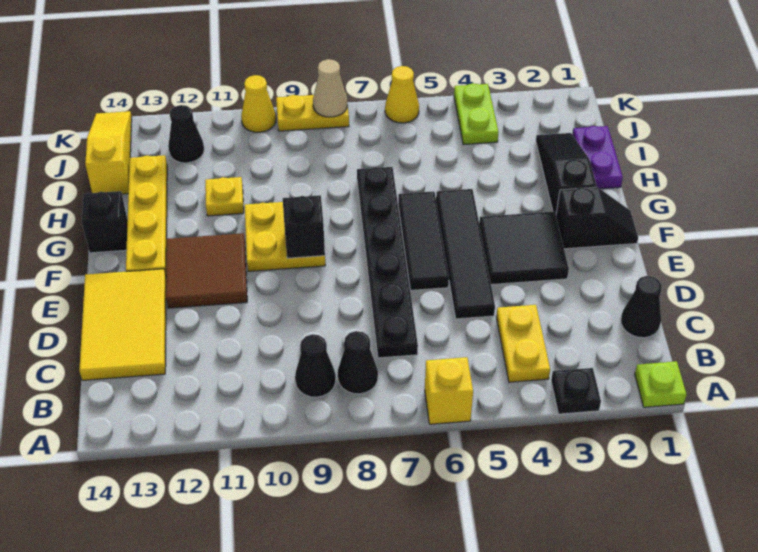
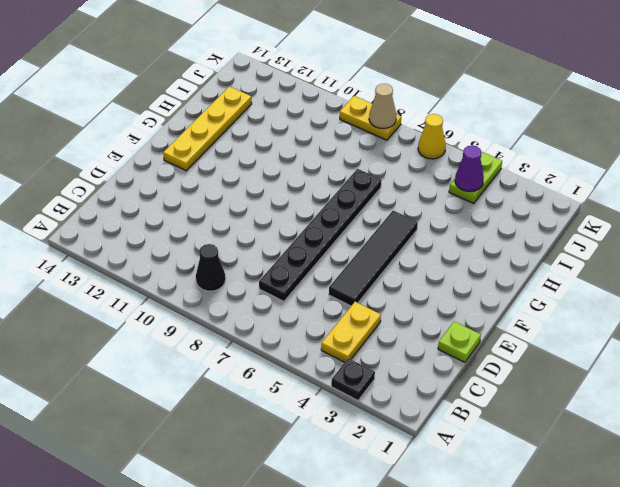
lime plate D1 level 1 -> lime plate A1 level 1
purple cone J4 level 2 -> none
none -> yellow brick A6 level 1
none -> black cone B8 level 1
none -> black cone C1 level 1

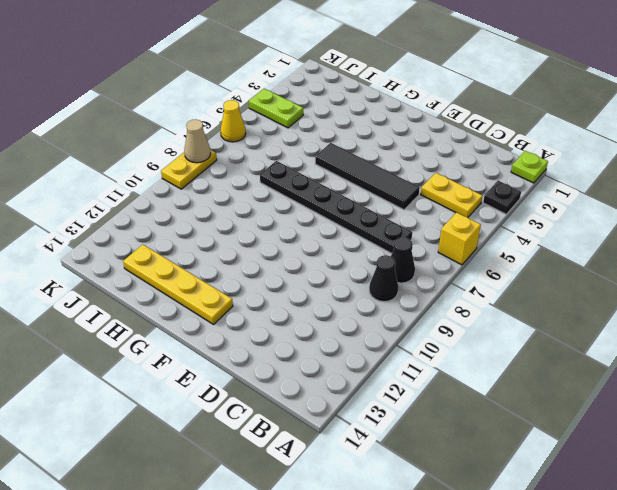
none -> black cone C1 level 1
none -> yellow tile C13:E14 level 1
none -> black tile E3:F4 level 1

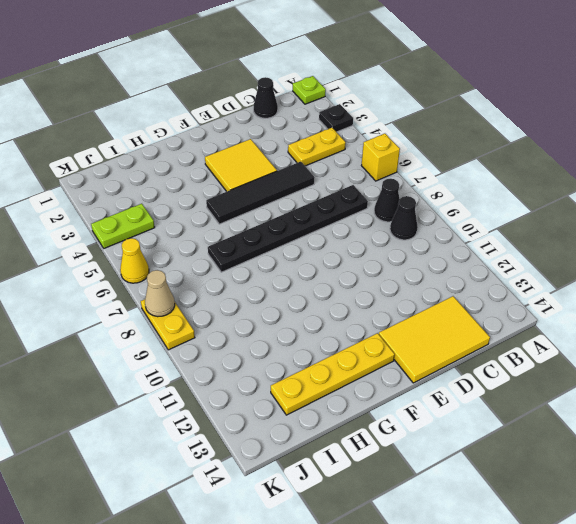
yellow tile E3:F4 level 1 -> black tile E3:F4 level 1
none -> black tile E6:G6 level 1
none -> brown tile E11:F12 level 1
none -> black slope F1:F2 level 1 top 2

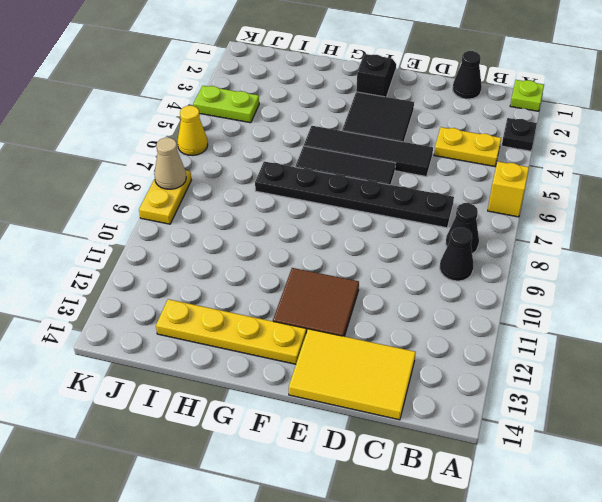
none -> yellow plate F9:G10 level 1
none -> black slope G2:I2 level 1 top G
none -> black brick G14 level 1

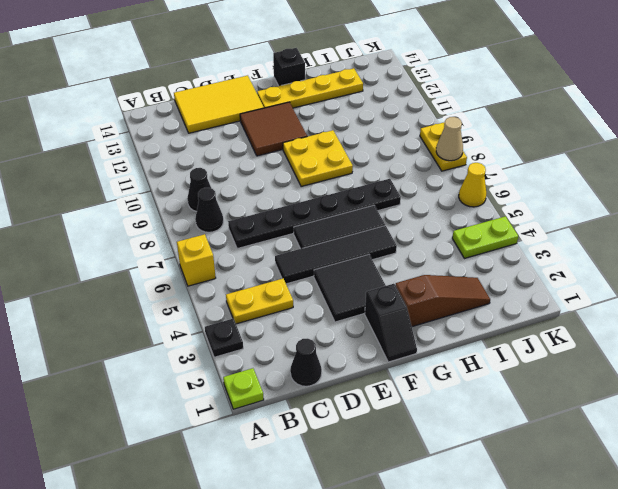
brown slope G2:I2 level 1 top G -> black slope G2:I2 level 1 top G
none -> purple plate H1:I1 level 1
none -> yellow plate H11 level 1
none -> yellow slope I14:K14 level 1 top I

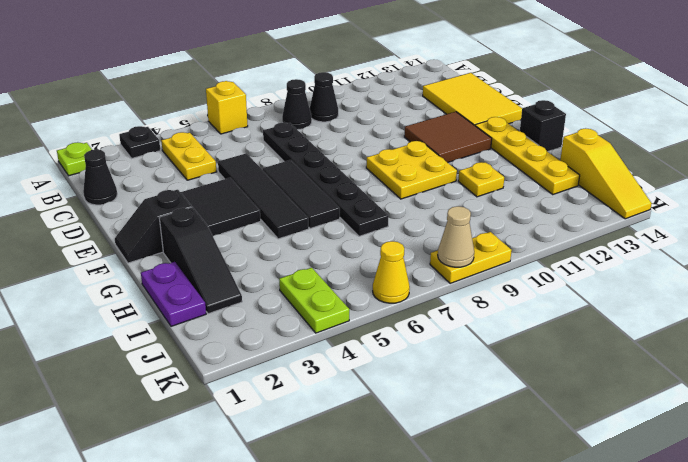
none -> black cone J12 level 1
none -> yellow cone K10 level 1
none -> black brick F9 level 2

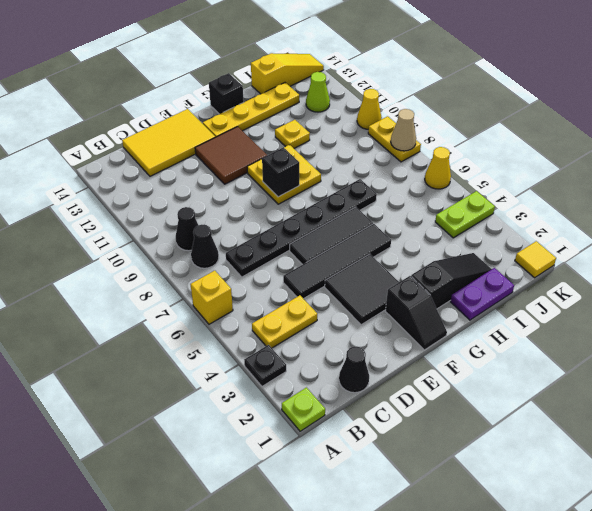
lime cone J12 level 1 -> black cone J12 level 1
yellow tile K1 level 1 -> none

